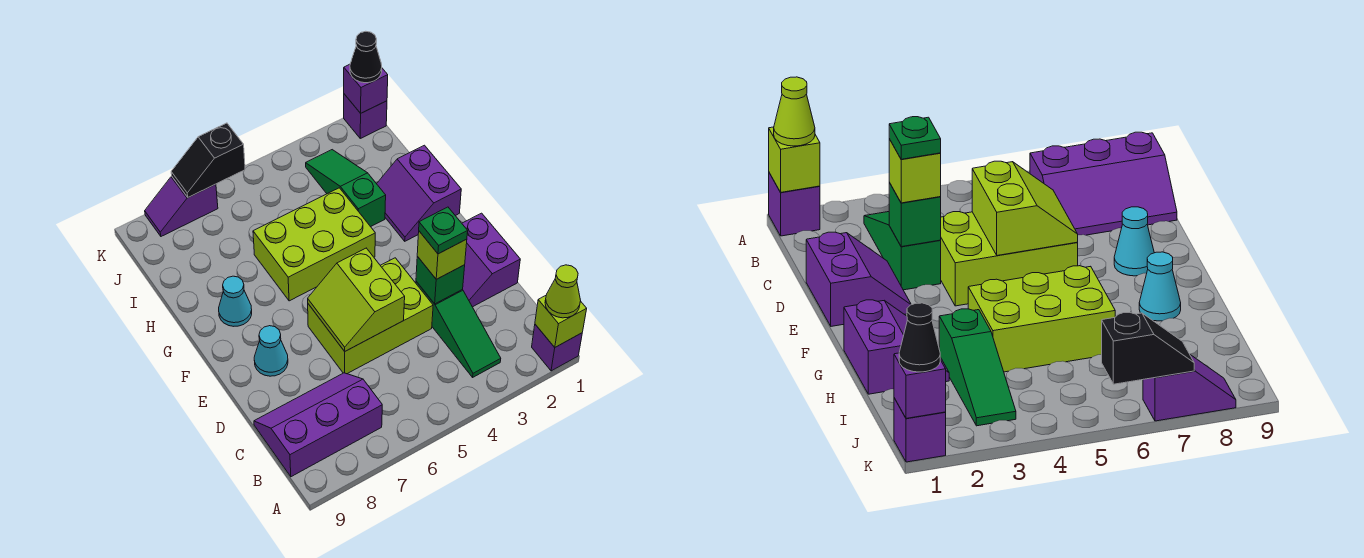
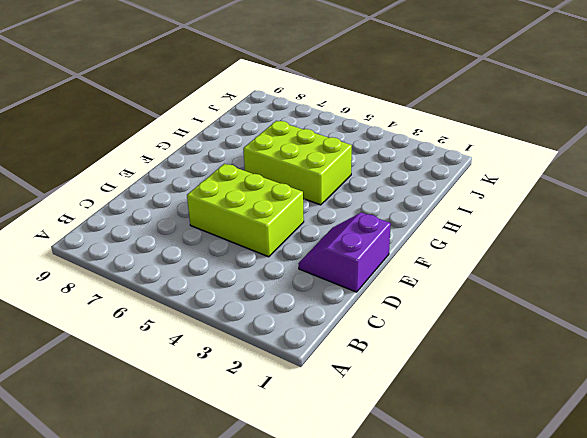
none -> purple brick A1 level 1
none -> green slope B3:D3 level 1 top D
none -> purple slope B7:C9 level 1 top B

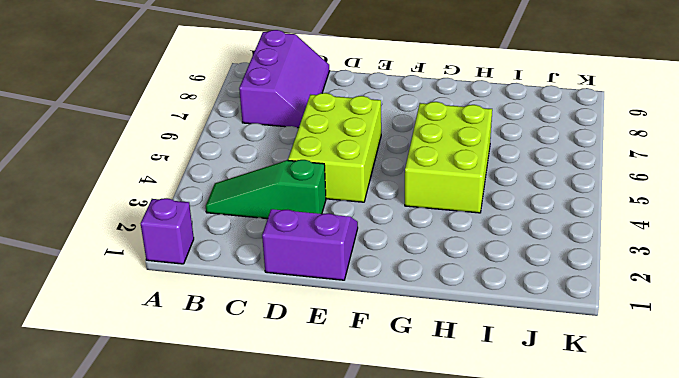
none -> cyan cone E8 level 1
none -> purple slope G1:H2 level 1 top 1
none -> cyan cone G8 level 1

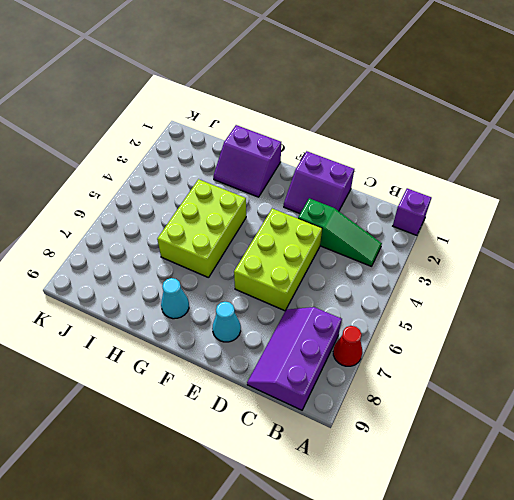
red cone A7 level 1 -> none
none -> green slope H3:J3 level 1 top H
none -> purple brick K1 level 1
none -> purple slope K7:K8 level 1 top 7

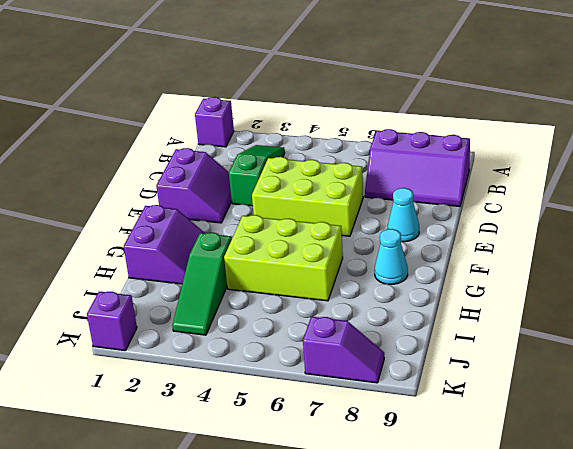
none -> lime brick A1 level 2
none -> green brick D3 level 2
none -> lime slope D5:E6 level 2 top 5

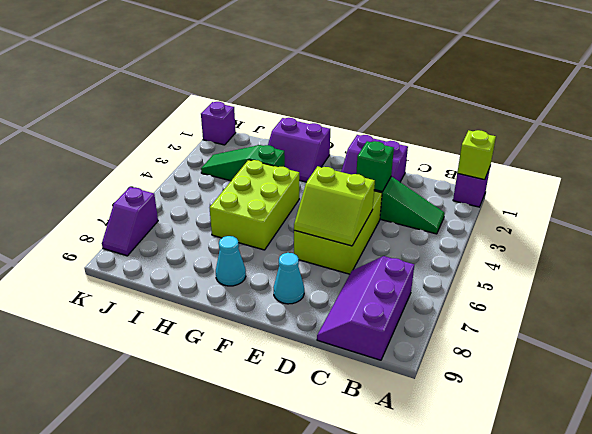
none -> purple brick K1 level 2
none -> black slope K6:K7 level 2 top 6
none -> lime cone A1 level 3

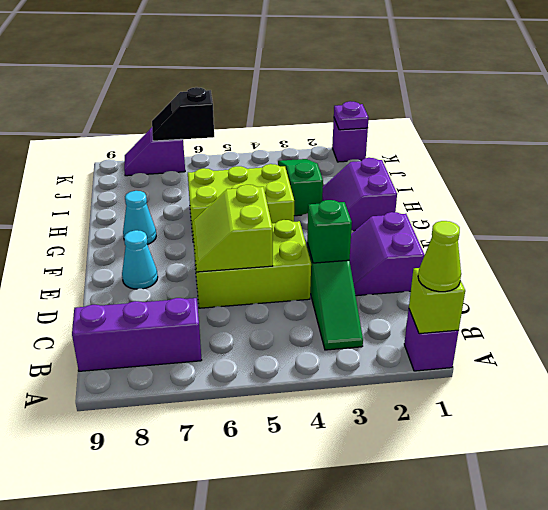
purple plate K1 level 2 -> purple brick K1 level 2
none -> lime brick D3 level 3
none -> black cone K1 level 3
none -> green plate D3 level 4

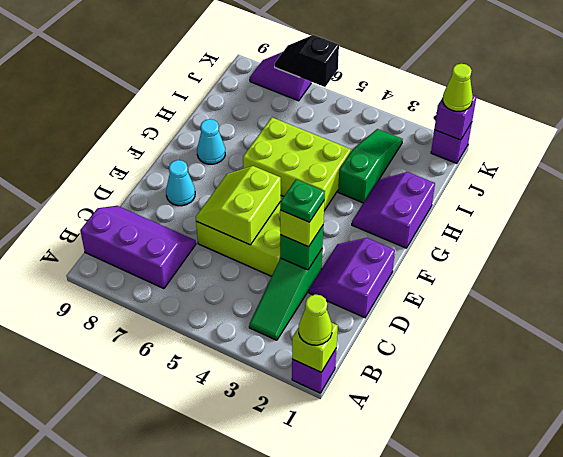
lime cone K1 level 3 -> black cone K1 level 3

